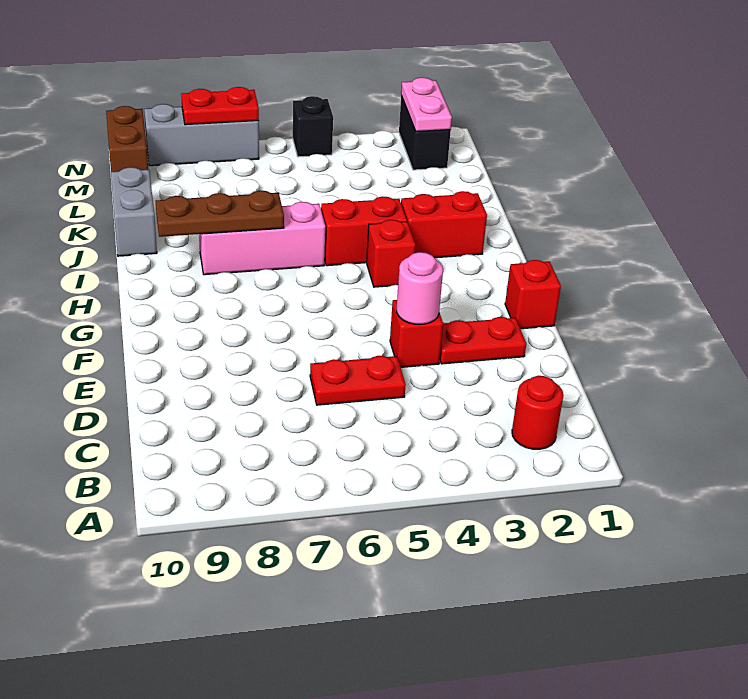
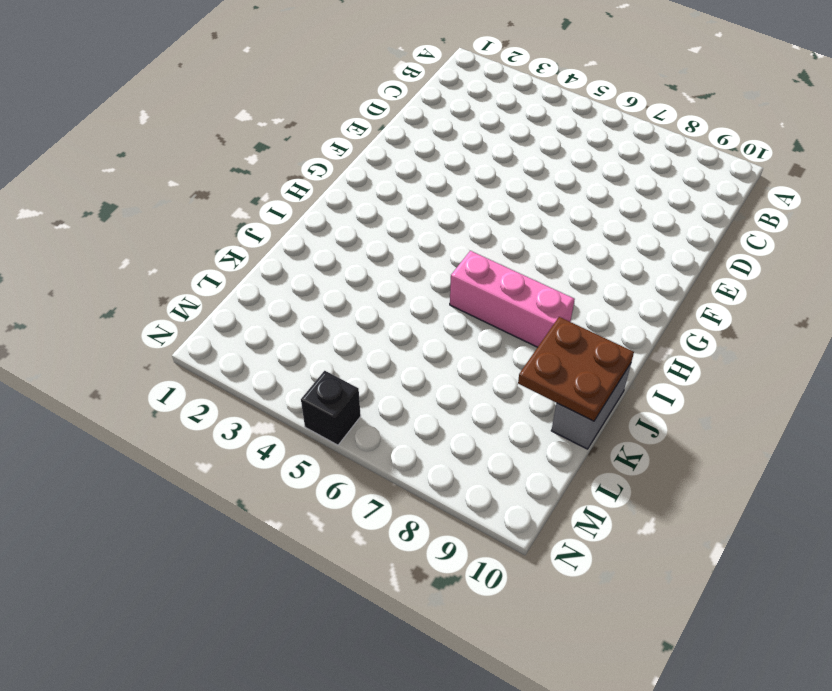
brown plate J9:K10 level 2 -> none
none -> red round brick B2 level 1
none -> red plate D5:D6 level 1
none -> red plate E2:E3 level 1

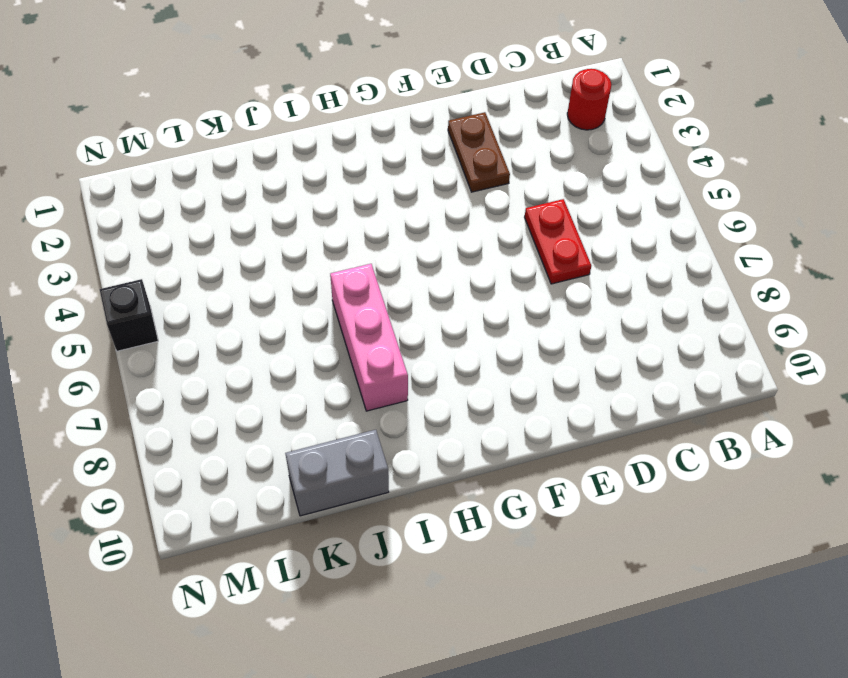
brown plate E2:E3 level 1 -> red plate E2:E3 level 1
none -> red brick E4 level 1
none -> red brick F1 level 1
none -> red brick H4 level 1

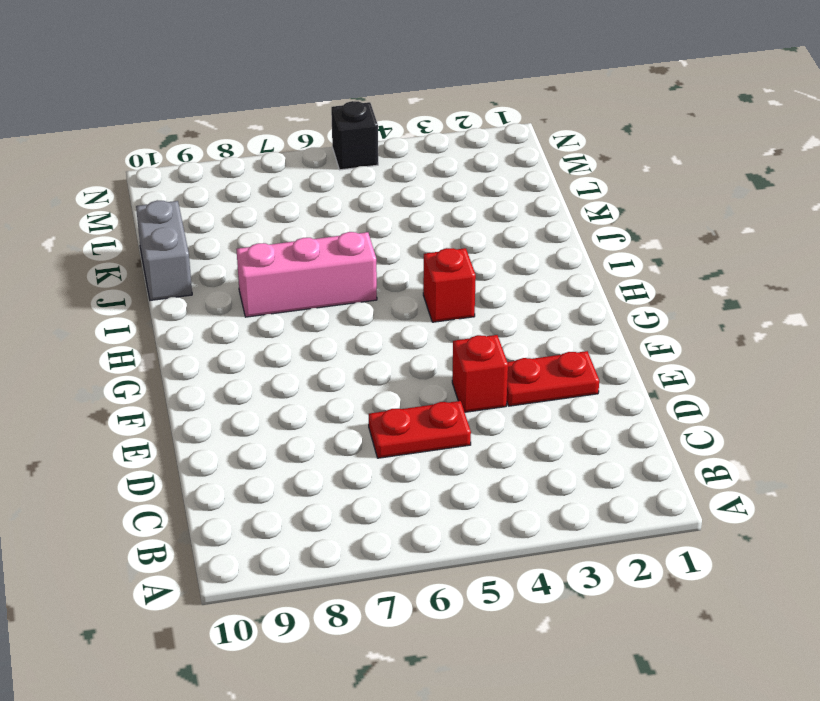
none -> red round brick B2 level 1
none -> red brick F1 level 1
none -> red brick I2:I3 level 1

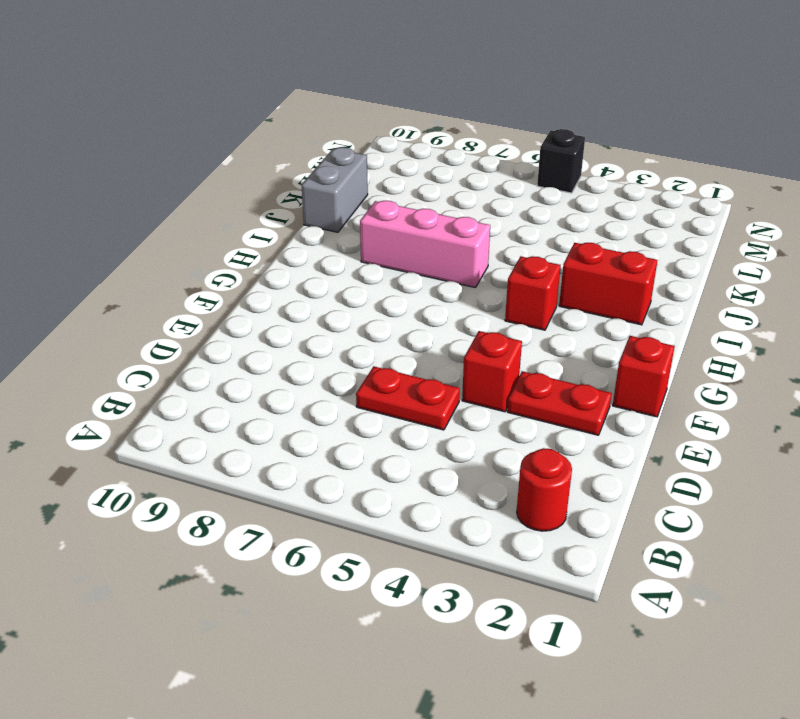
none -> red brick I4:I5 level 1
none -> black brick M2:N2 level 1
none -> brown brick M10:N10 level 1

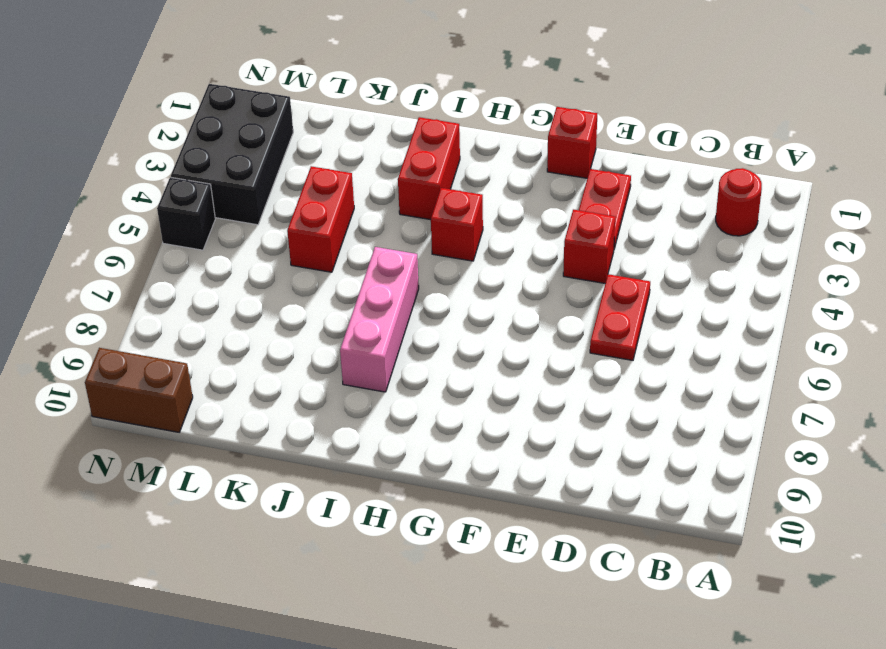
red brick K4:K5 level 1 -> red brick I4:I5 level 1
black brick M2:N4 level 1 -> black brick M2:N2 level 1
none -> grey brick J10:K10 level 1
none -> grey brick N7:N9 level 1
none -> pink round brick E4 level 2

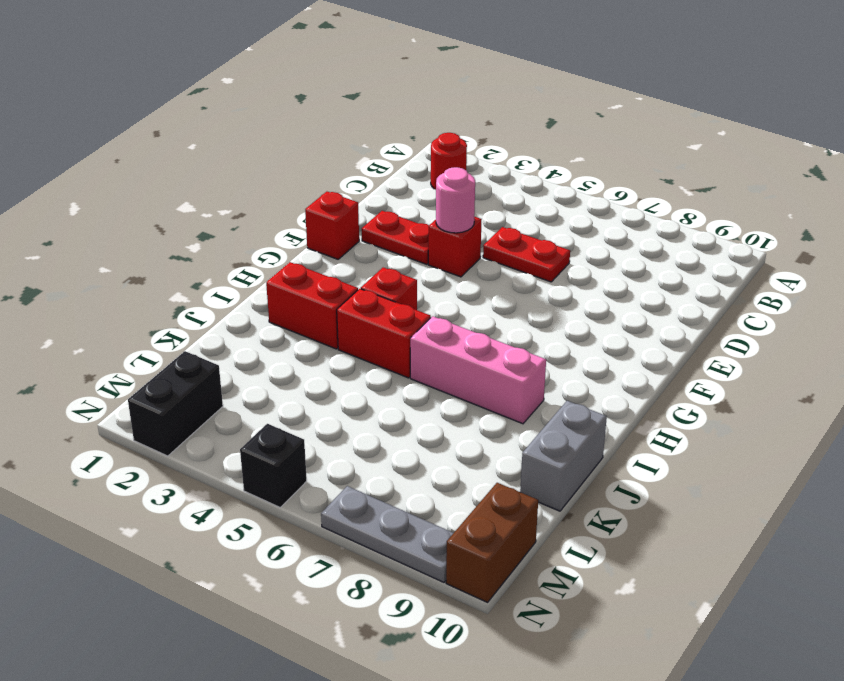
grey plate N7:N9 level 1 -> grey brick N7:N9 level 1
none -> brown plate I7:I9 level 2
none -> pink plate M2:N2 level 2
none -> red plate N7:N8 level 2

